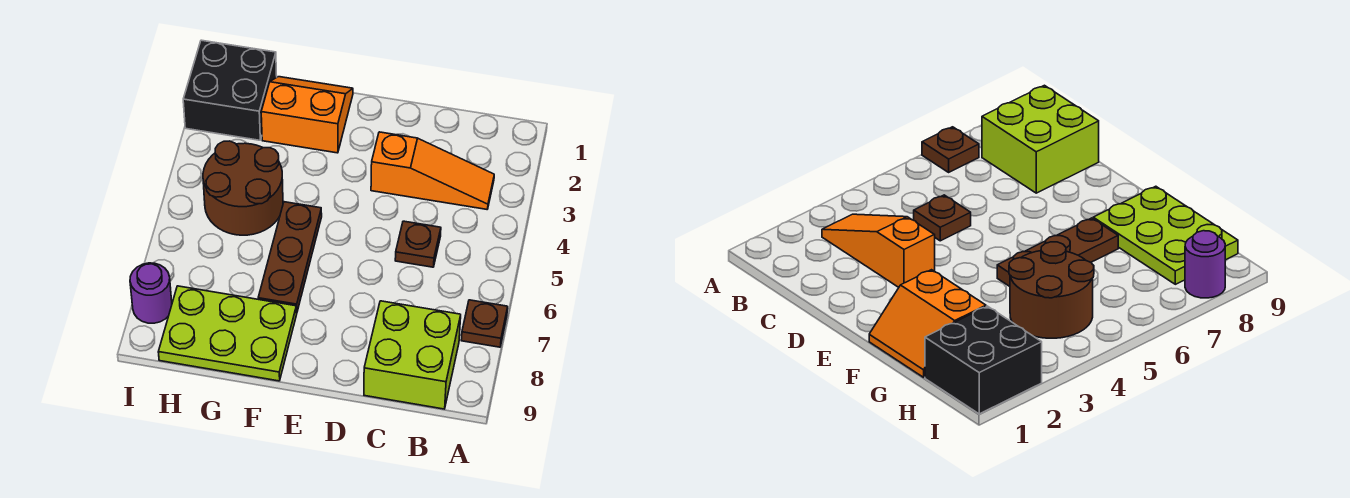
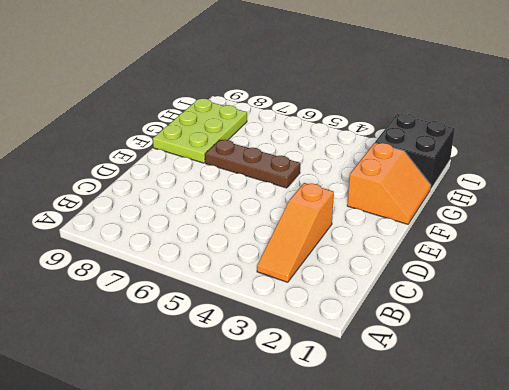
none -> brown plate A7 level 1
none -> lime brick B8:C9 level 1

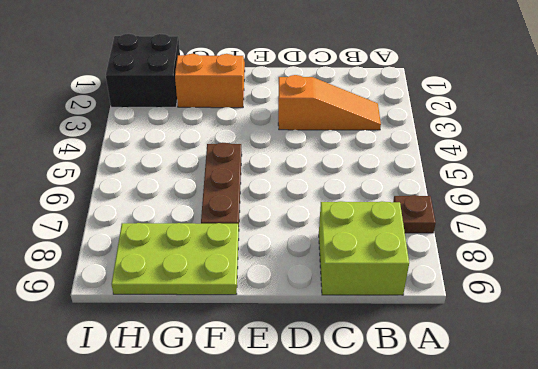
none -> brown plate C5 level 1
none -> brown round brick G4:H5 level 1

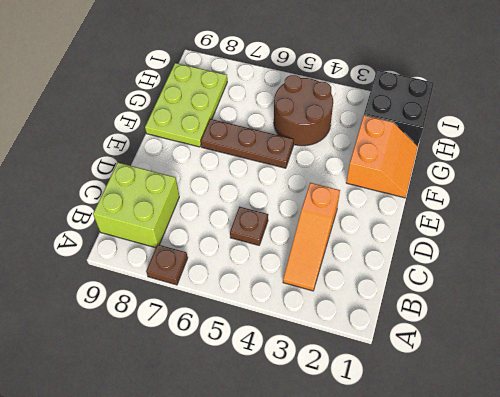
none -> purple round brick I8 level 1

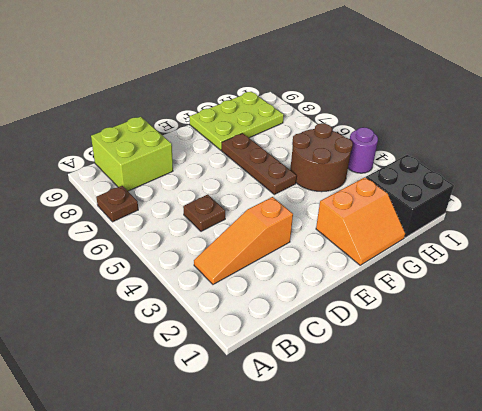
purple round brick I4 level 1 -> purple round brick I8 level 1

